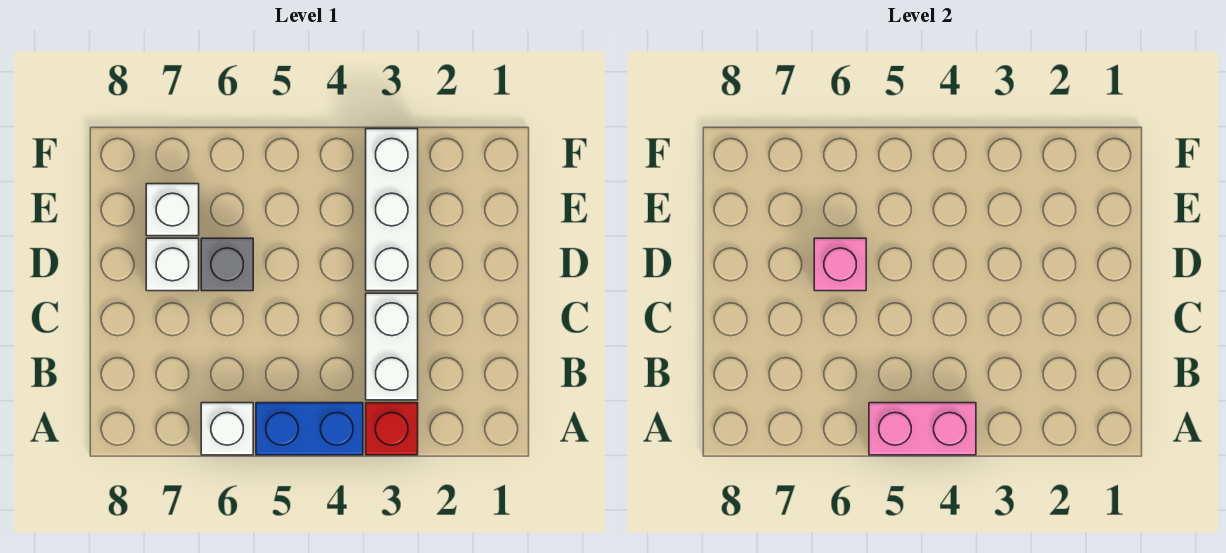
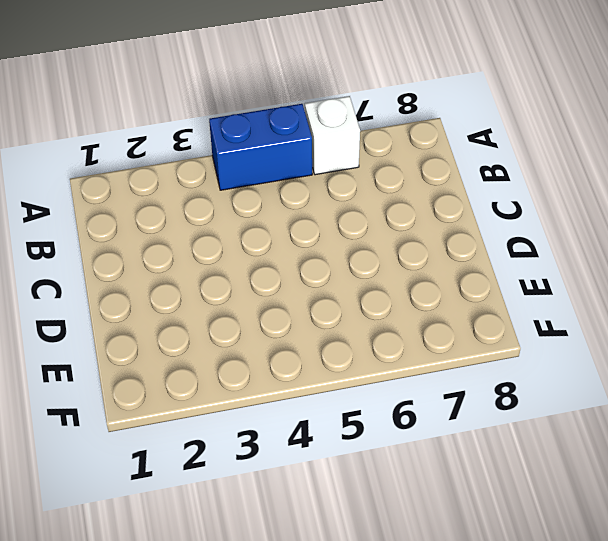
none -> red brick A3 level 1
none -> white brick B3:C3 level 1

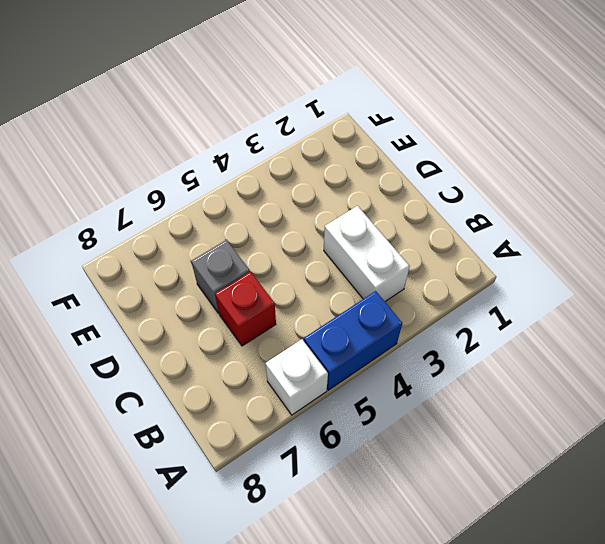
red brick C6 level 1 -> red brick A3 level 1
none -> white brick D3:F3 level 1
none -> white brick D7 level 1

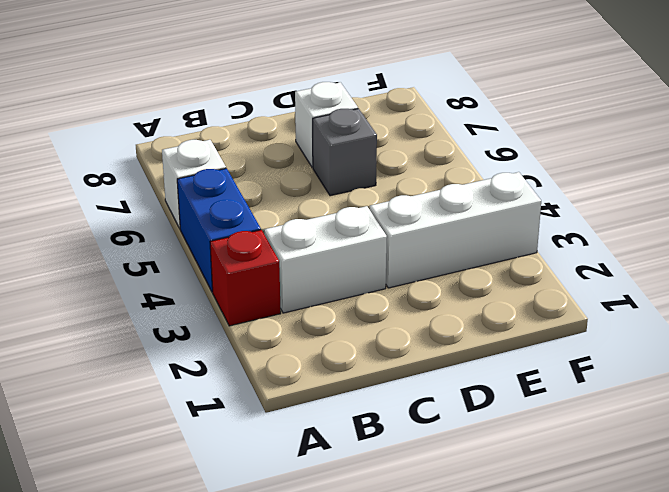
none -> white brick E7 level 1
none -> pink brick A4:A5 level 2

